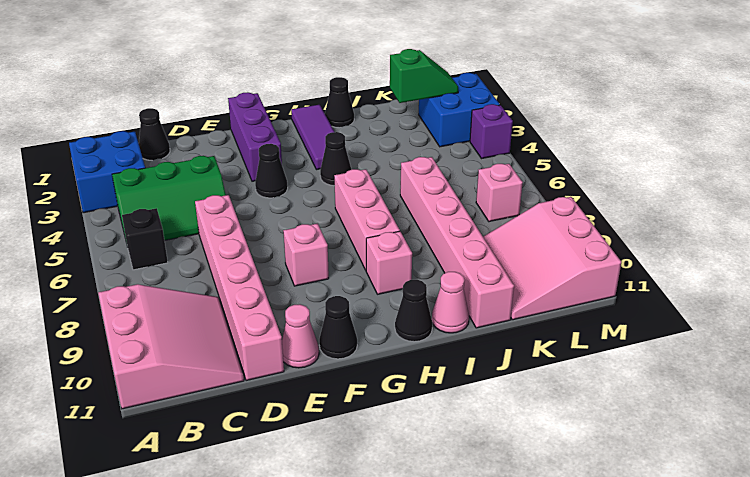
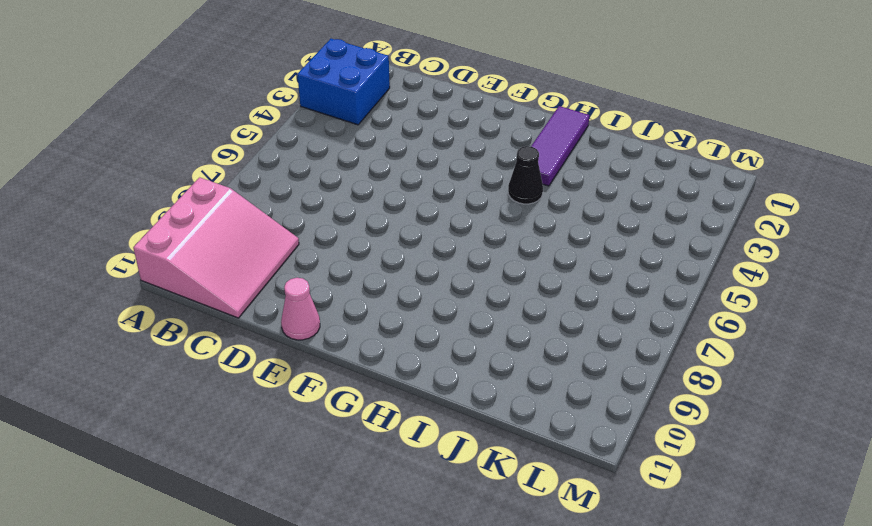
none -> green slope B4:D5 level 1 top 4
none -> black brick B6 level 1
none -> black cone C1 level 1

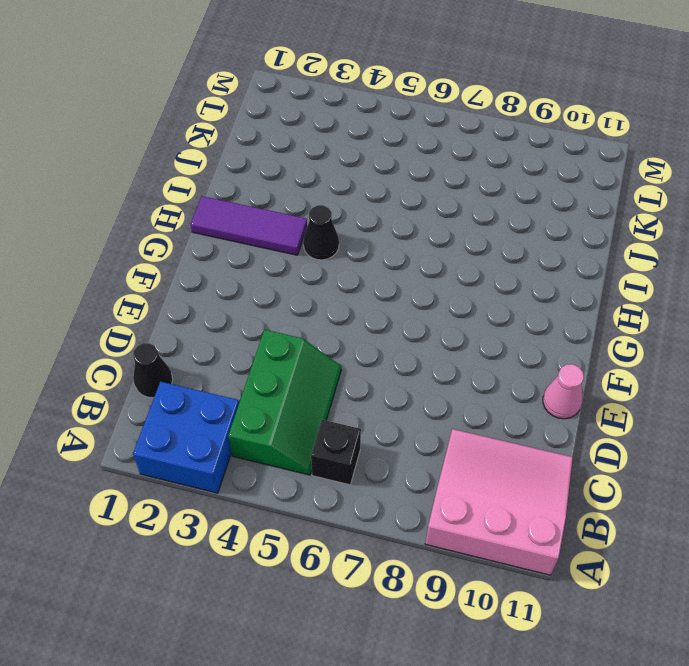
none -> pink brick D6:D11 level 1
none -> purple brick F1:F3 level 1
none -> black cone F4 level 1

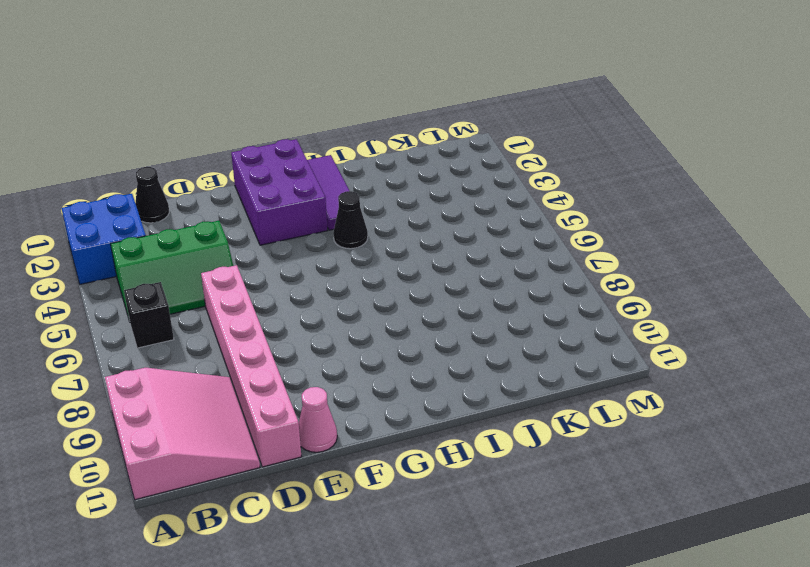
purple brick F1:G3 level 1 -> purple brick F1:F3 level 1
none -> black cone F4 level 1
none -> pink brick F8 level 1
none -> black cone F11 level 1

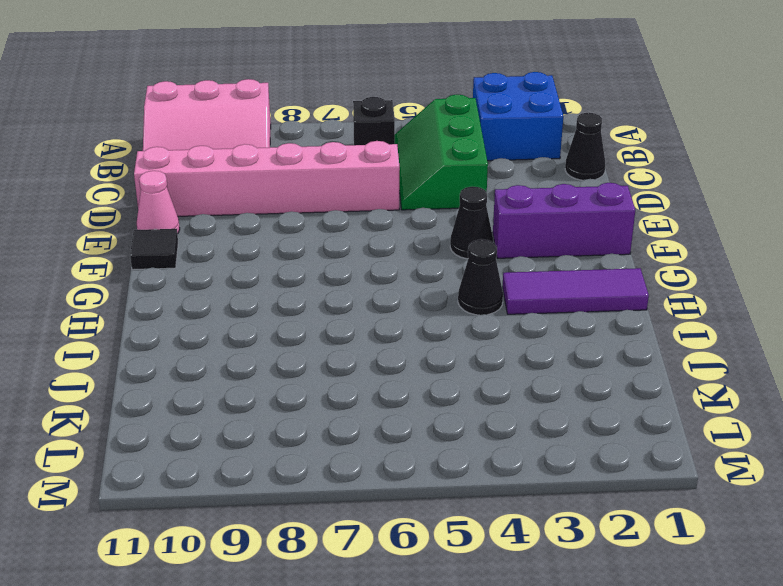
black tile F11 level 1 -> black cone F11 level 1
none -> pink brick F8 level 1
none -> pink brick H6:H8 level 1
none -> pink brick H9 level 1

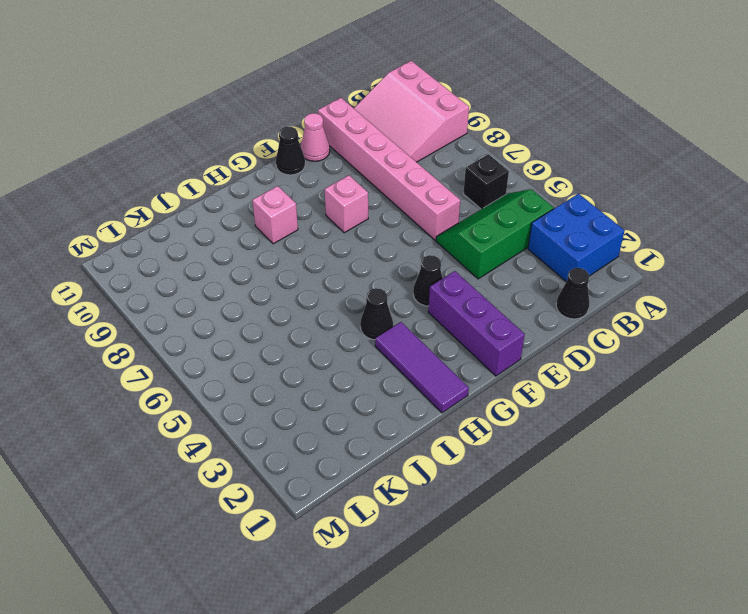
none -> pink brick H6:H8 level 1
none -> black cone H11 level 1
none -> black cone I1 level 1

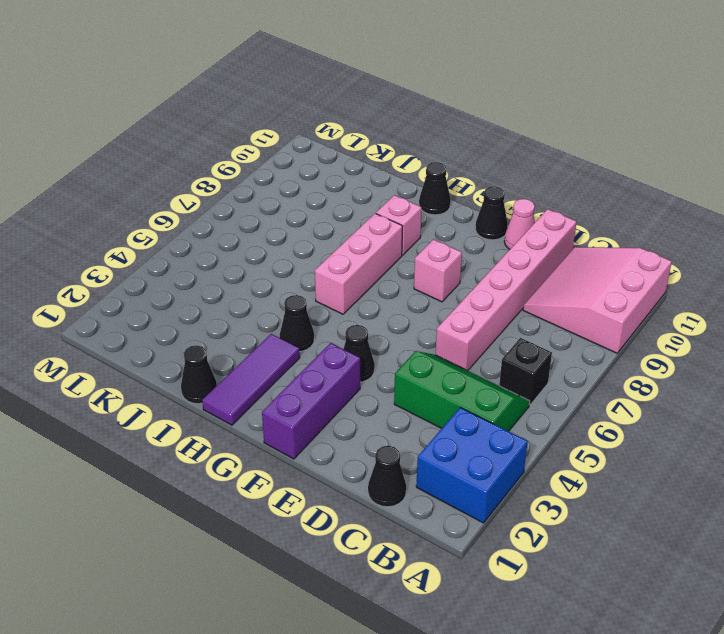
none -> pink cone I11 level 1
none -> pink brick J6:J11 level 1
none -> pink slope K9:M11 level 1 top M

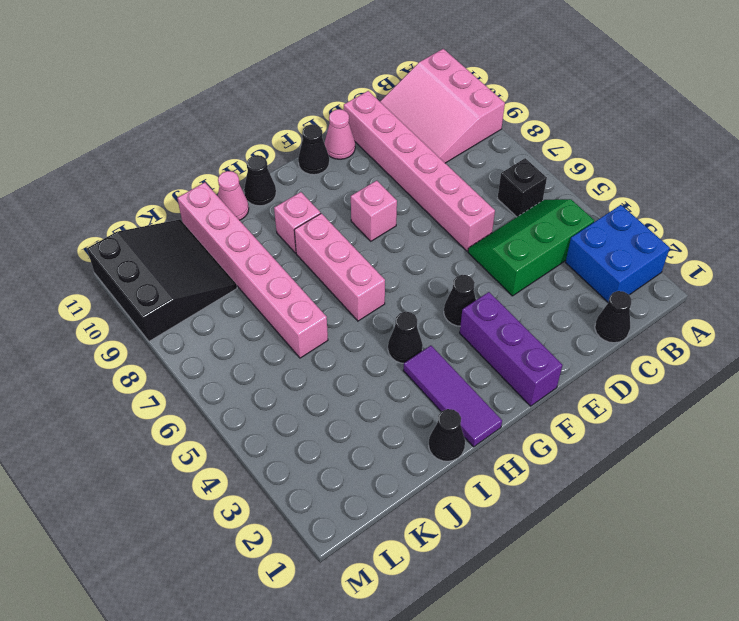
black slope K9:M11 level 1 top M -> pink slope K9:M11 level 1 top M
none -> blue brick L2:M3 level 1
none -> pink brick L7 level 1
none -> purple brick M4 level 1

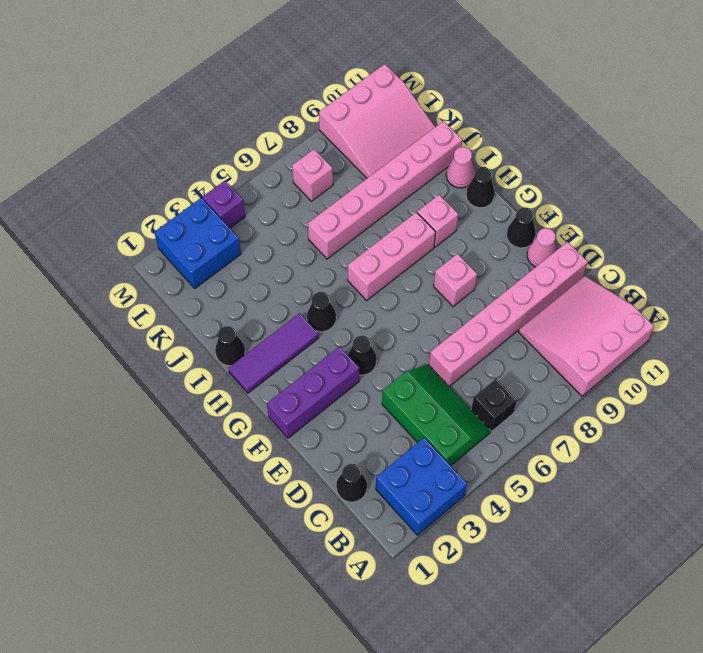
none -> green slope K2:L2 level 2 top K

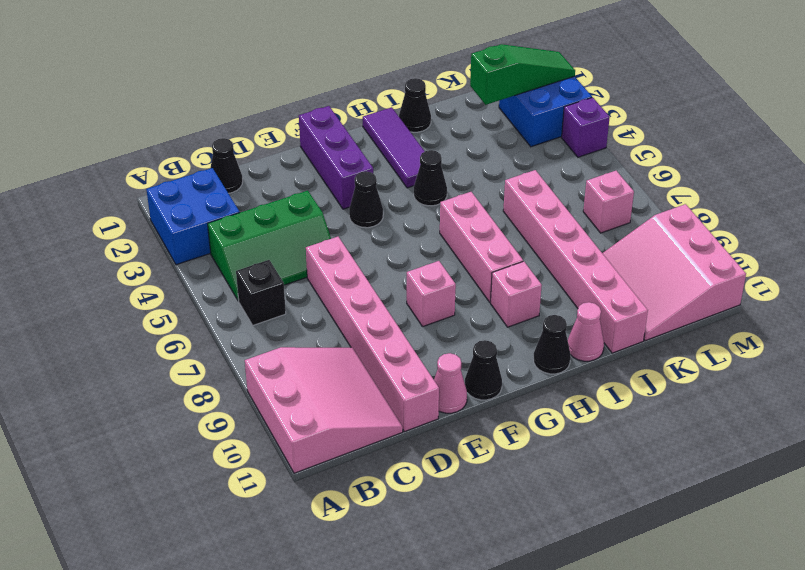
green slope K2:M2 level 2 top K -> green slope K2:L2 level 2 top K

